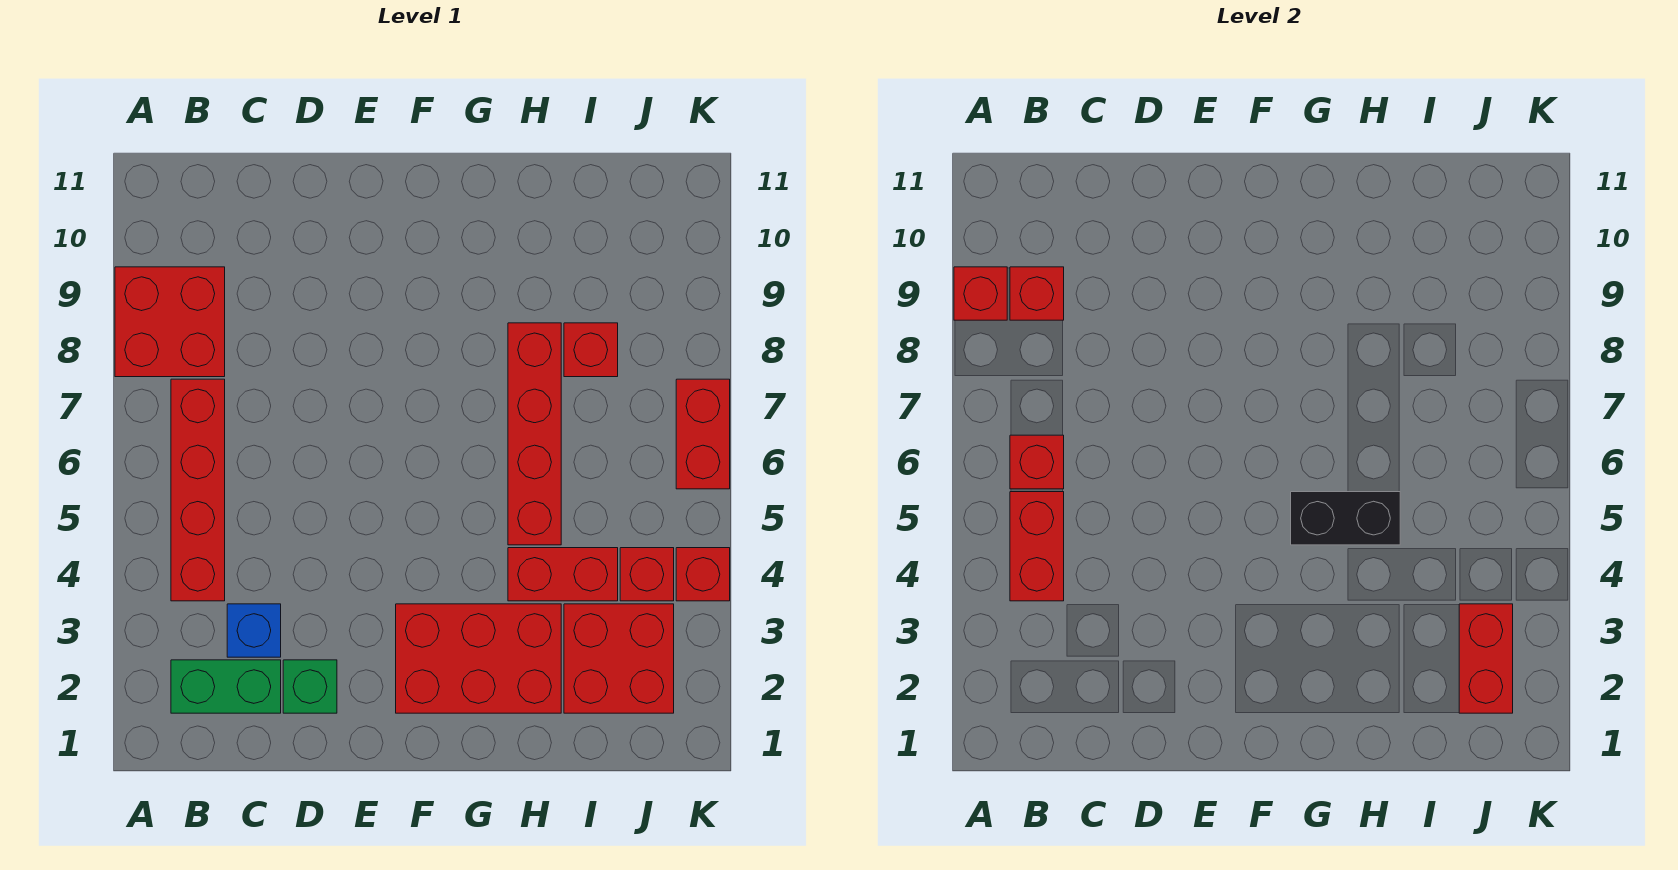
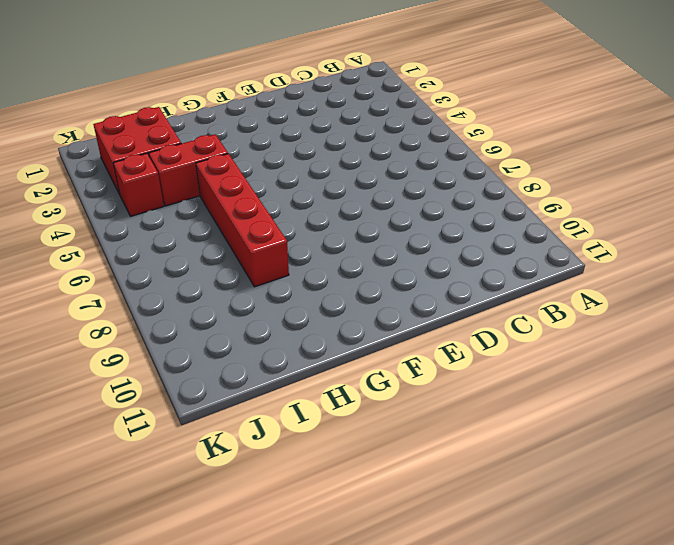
none -> red brick A8:B9 level 1
none -> green brick B2:C2 level 1
none -> red brick B4:B7 level 1

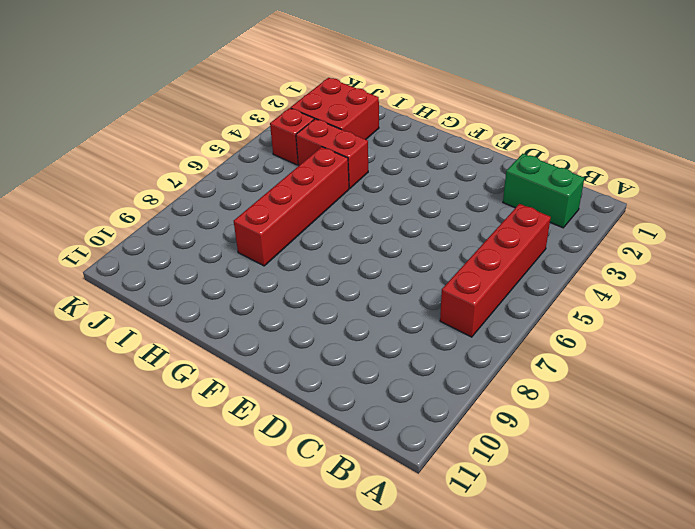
none -> red brick A8:B9 level 1
none -> blue brick C3 level 1
none -> green brick D2 level 1

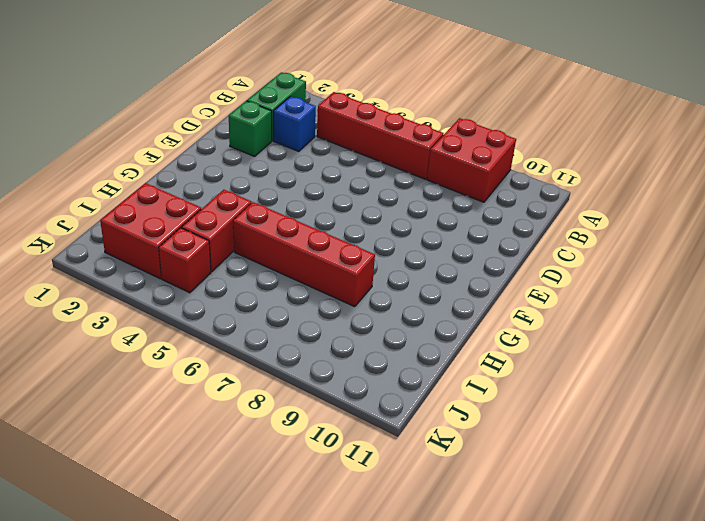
none -> red brick F2:H3 level 1
none -> red brick I8 level 1
none -> red brick K4 level 1

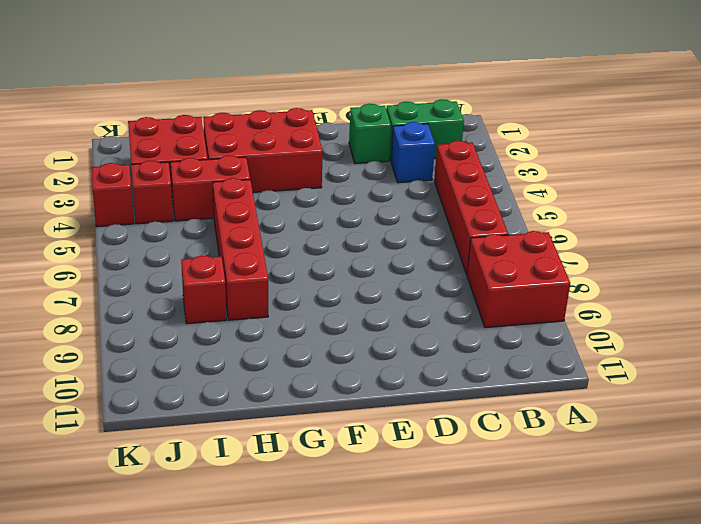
none -> red brick K6:K7 level 1
none -> red brick A9 level 2
none -> red brick B4:B5 level 2

